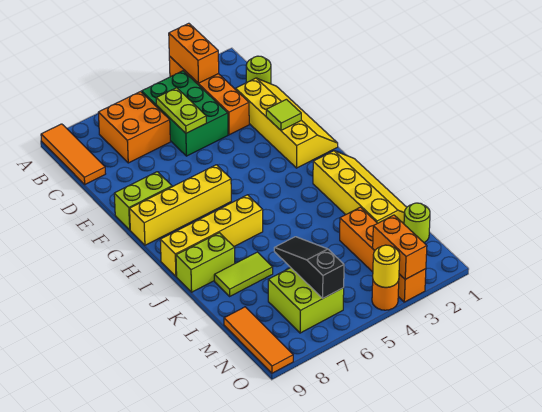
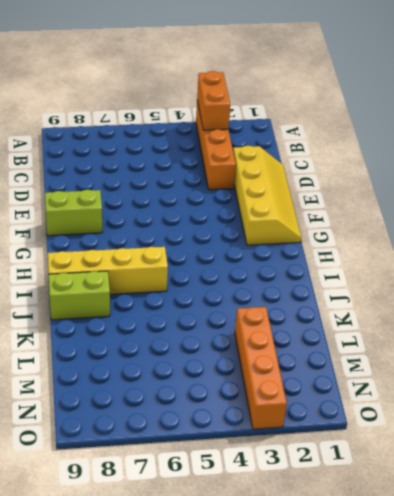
none -> orange tile A9:C9 level 1
none -> green brick B4:D5 level 1
none -> orange brick B6:C7 level 1

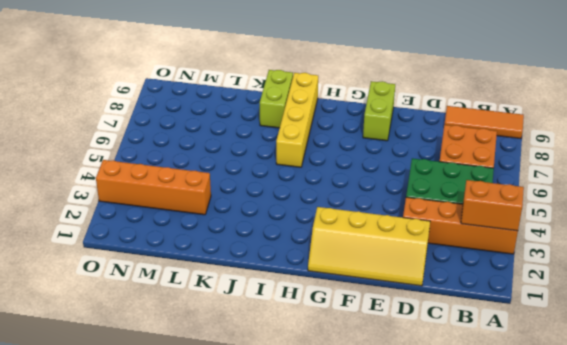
none -> lime round brick C1 level 1
none -> yellow brick G6:G9 level 1
none -> yellow slope I1:L2 level 1 top 2

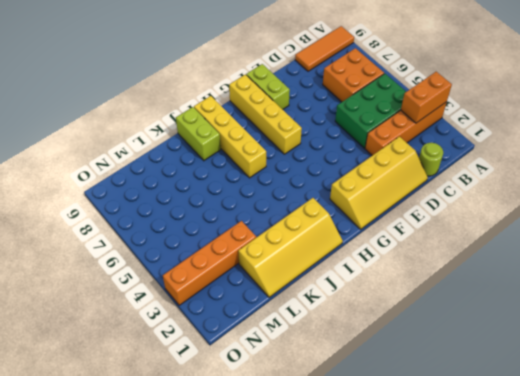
none -> lime tile K7:K8 level 1
none -> lime round brick M1 level 1
none -> lime brick M6:N7 level 1

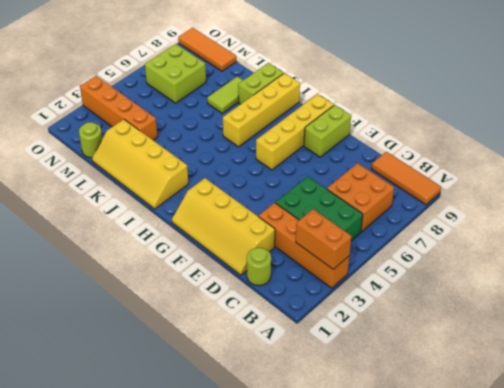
none -> orange round brick O4 level 1
none -> lime plate C5:D5 level 2
none -> lime tile F2 level 2

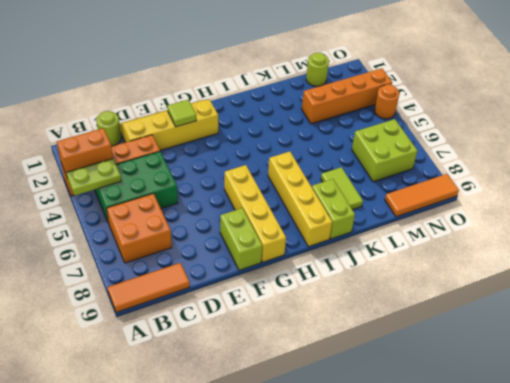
lime plate A4:B4 level 2 -> lime plate C5:D5 level 2
none -> yellow slope I1:L2 level 1 top 2
none -> black slope L6:N6 level 2 top N
none -> orange brick N3:O3 level 2

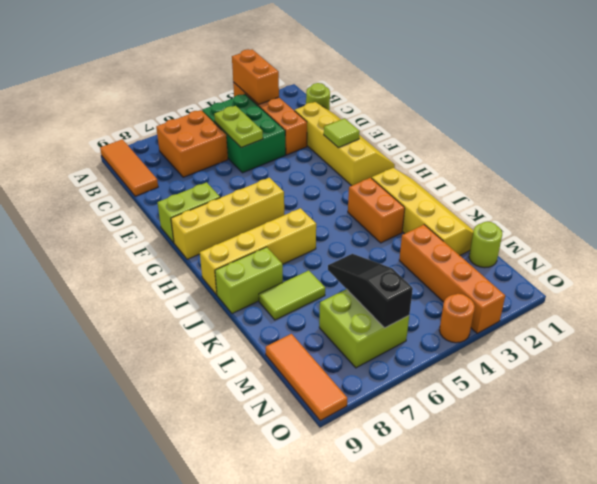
orange brick I3:J3 level 1 -> orange brick N3:O3 level 2
none -> yellow round brick O4 level 2

